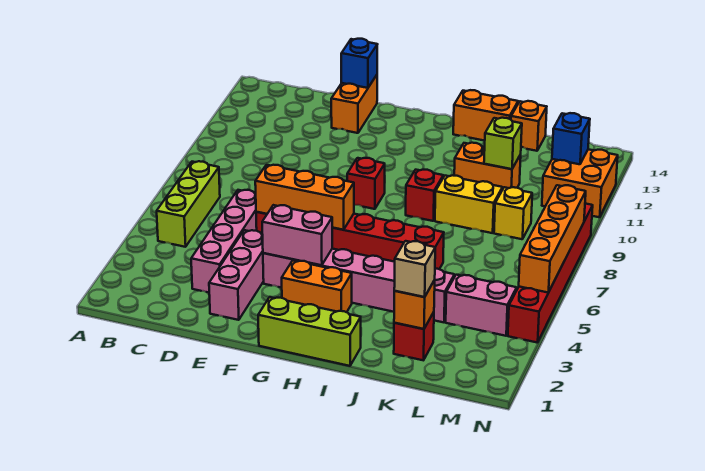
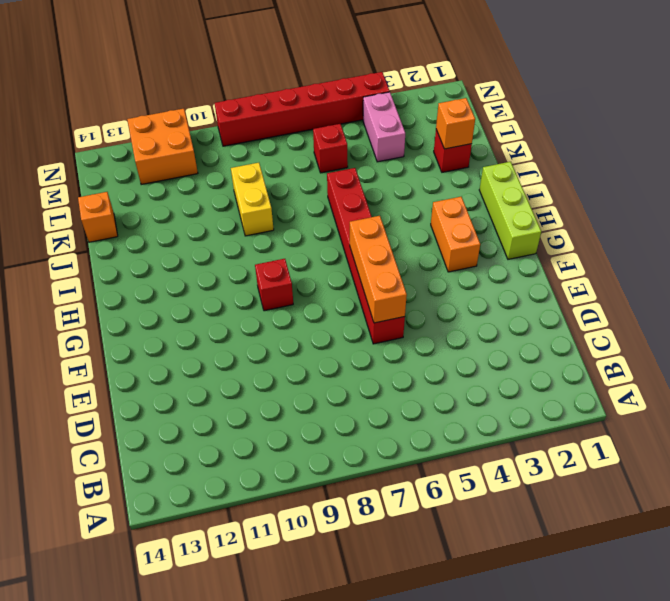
red brick L6 level 1 -> red brick I9 level 1
none -> lime brick B5:B7 level 1
none -> pink brick D3:D6 level 1
none -> pink brick E2:E4 level 1

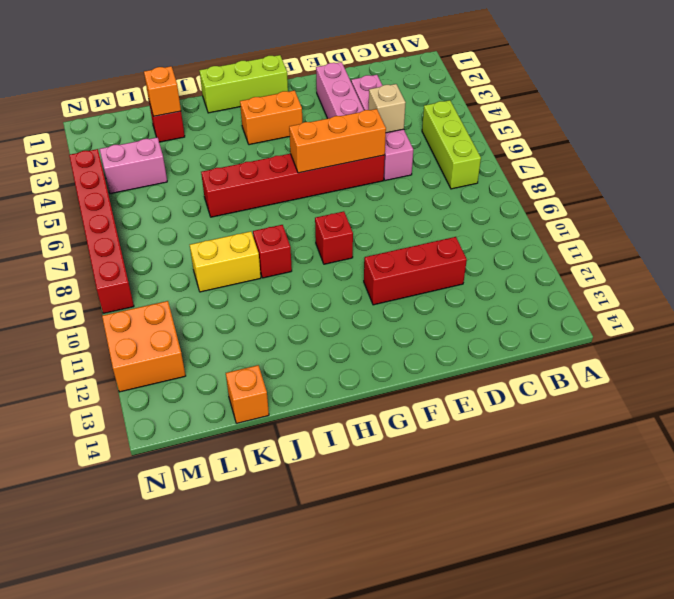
tan brick D5 level 2 -> tan brick K2 level 3
red brick D11:F11 level 1 -> none
none -> orange brick E13:E14 level 1
none -> pink brick F4:K4 level 1
none -> orange brick I14:J14 level 1

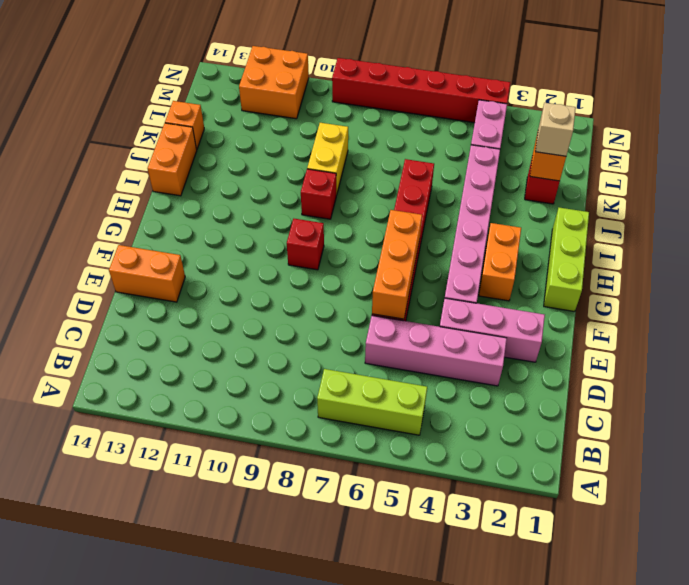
none -> orange brick J11:K11 level 1
none -> yellow brick L9 level 1
none -> blue brick E14 level 2

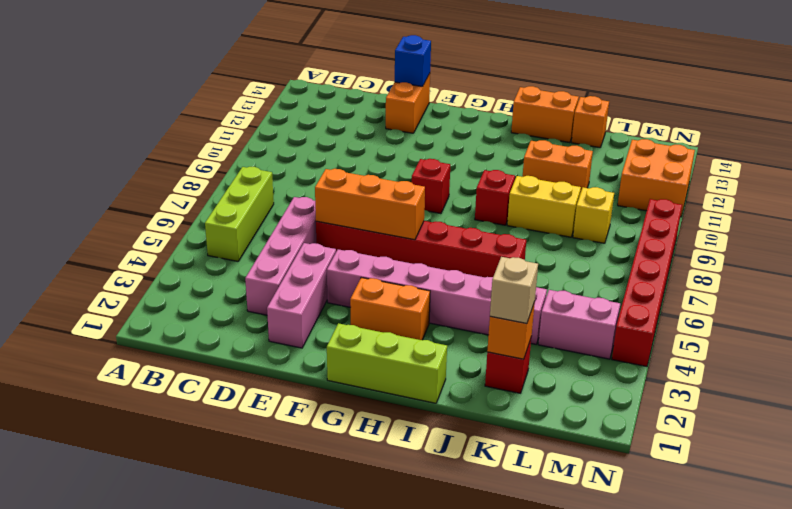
none -> pink brick F4:G4 level 2
none -> lime brick K11 level 2
none -> blue brick M12 level 2

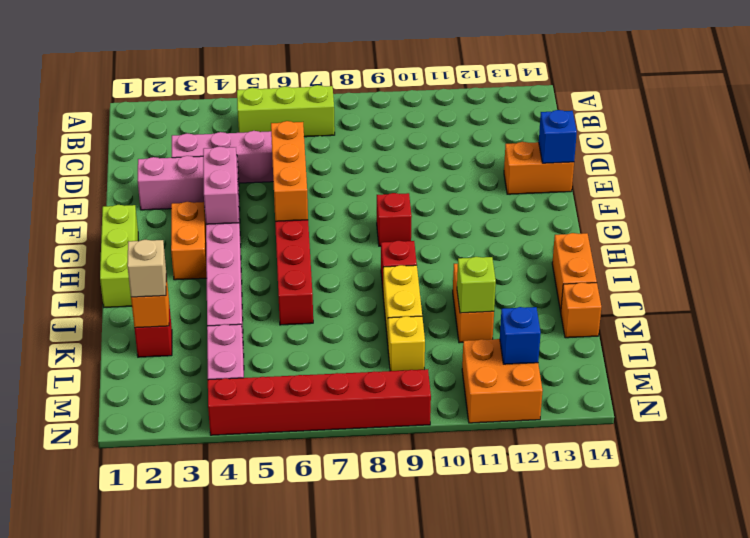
none -> orange brick N5:N8 level 2

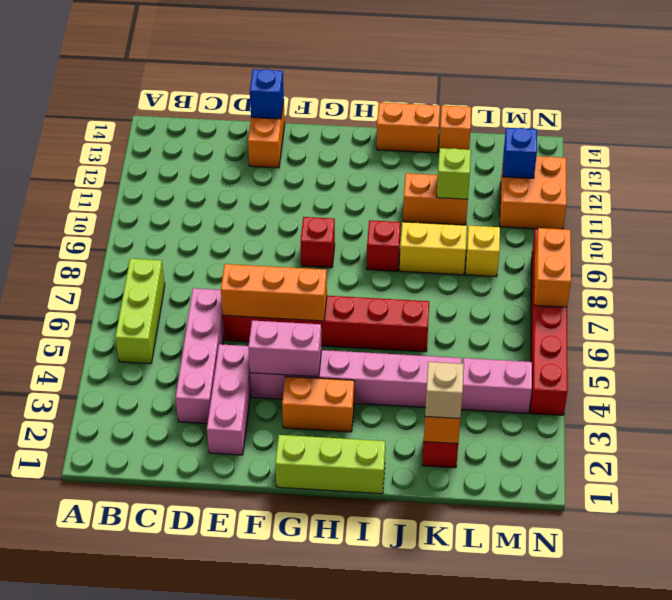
orange brick N7:N8 level 2 -> orange brick N5:N8 level 2

